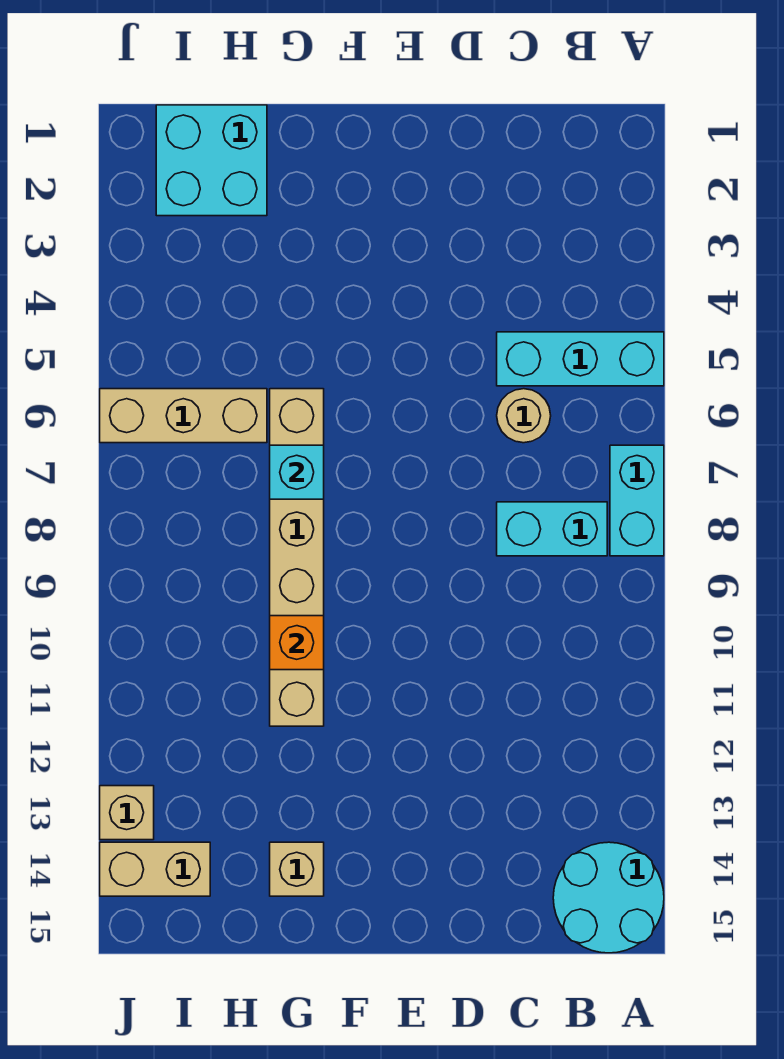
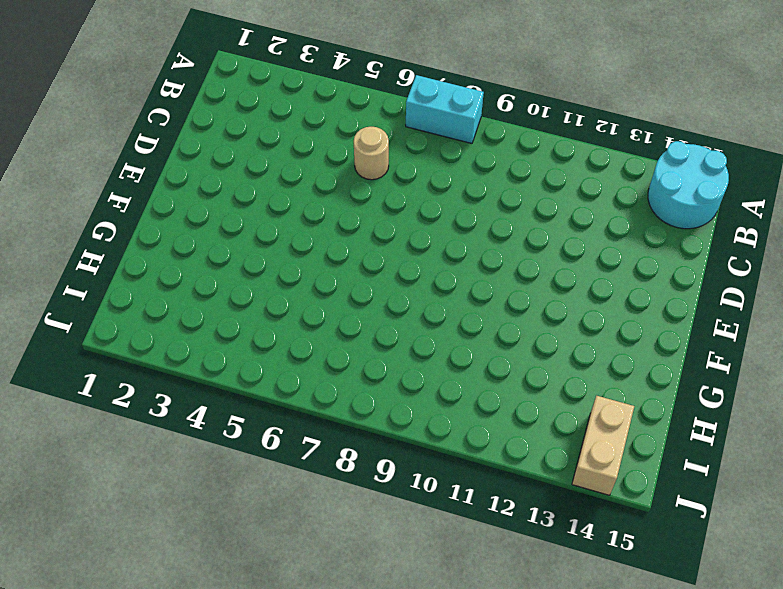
none -> cyan brick A5:C5 level 1
none -> cyan brick B8:C8 level 1
none -> tan brick G6:G11 level 1

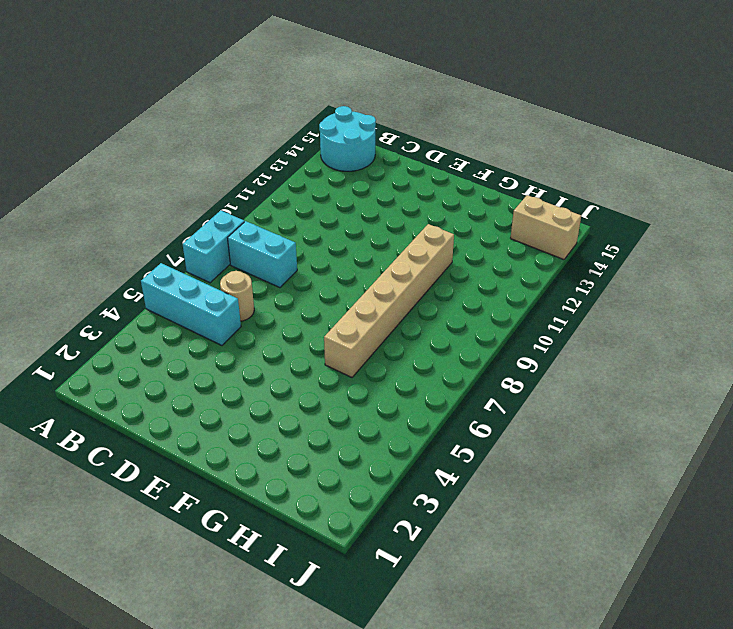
none -> tan brick G14 level 1
none -> cyan brick H1:I2 level 1
none -> tan brick H6:J6 level 1

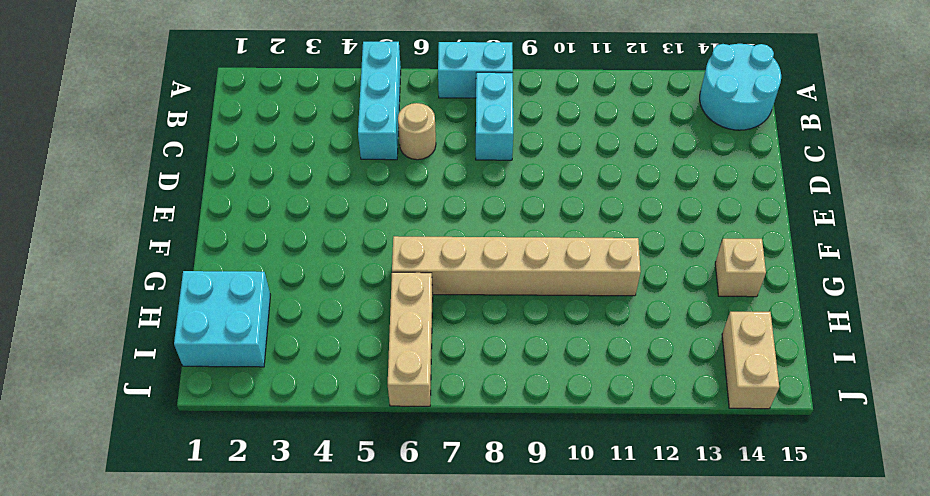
none -> tan brick J13 level 1
none -> cyan brick G7 level 2
none -> orange brick G10 level 2

